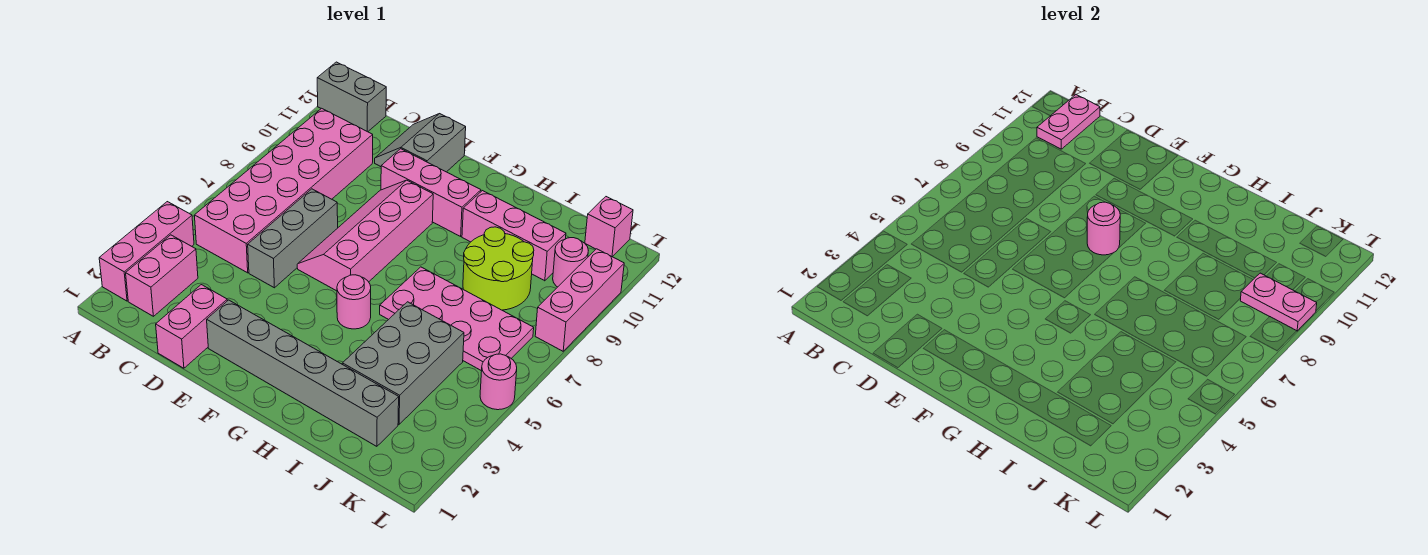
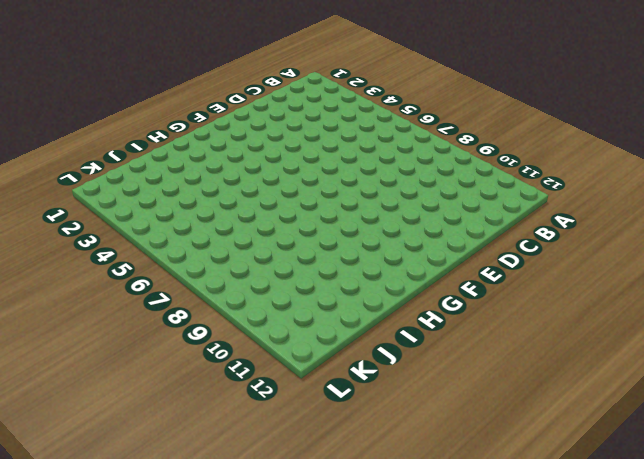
none -> pink brick A2:A4 level 1
none -> grey brick A12:B12 level 1
none -> pink brick B2:B3 level 1

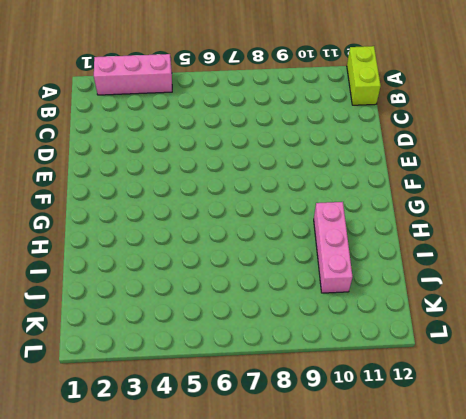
lime brick A12:B12 level 1 -> grey brick A12:B12 level 1
none -> pink brick B2:B3 level 1
none -> pink brick B5:C10 level 1
none -> pink brick D1:D2 level 1

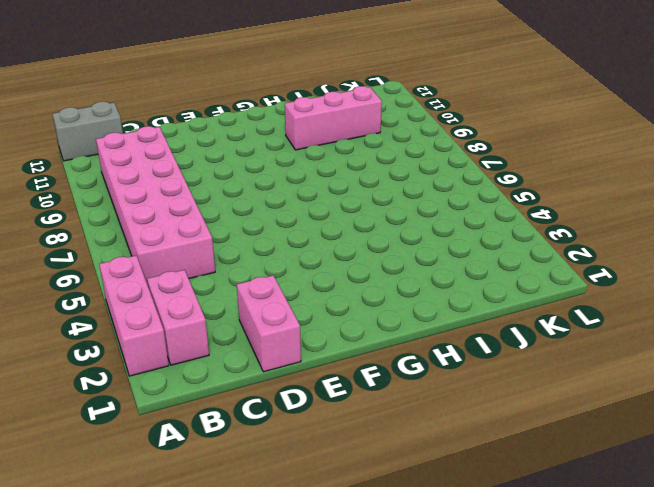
none -> grey brick D5:D7 level 1
none -> grey slope D11:E12 level 1 top E
none -> grey brick E2:J2 level 1

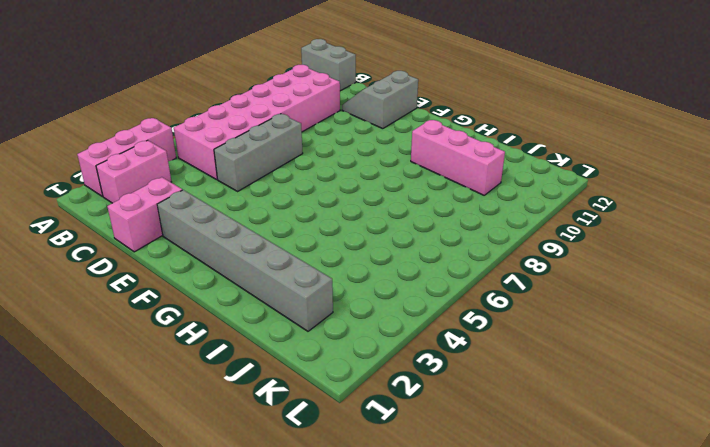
none -> pink slope E6:F9 level 1 top F
none -> pink brick E10:G10 level 1
none -> pink round brick G5 level 1

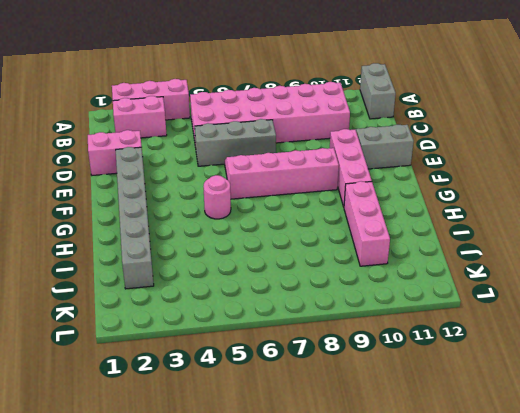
none -> pink plate H6:K7 level 1
none -> grey brick I3:J5 level 1
none -> lime round brick I8:J9 level 1

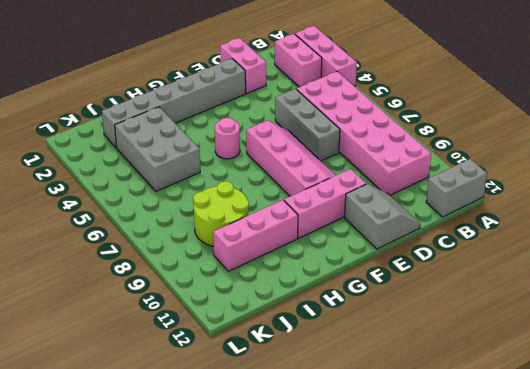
none -> pink plate H6:K7 level 1
none -> pink round brick K10 level 1
none -> pink brick K12 level 1

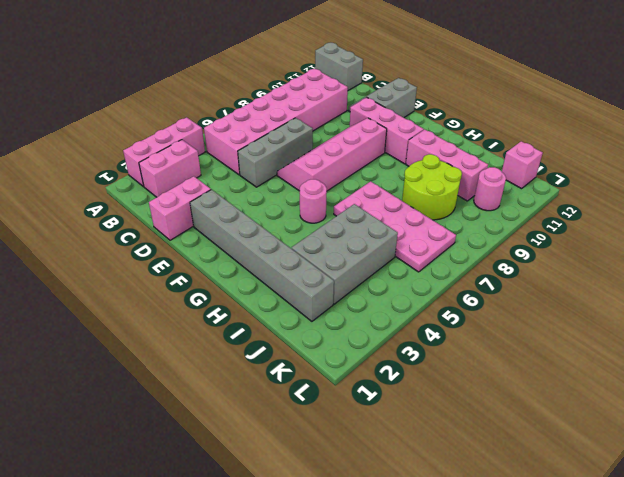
none -> pink round brick L5 level 1
none -> pink brick L8:L10 level 1
none -> pink plate B11:B12 level 2

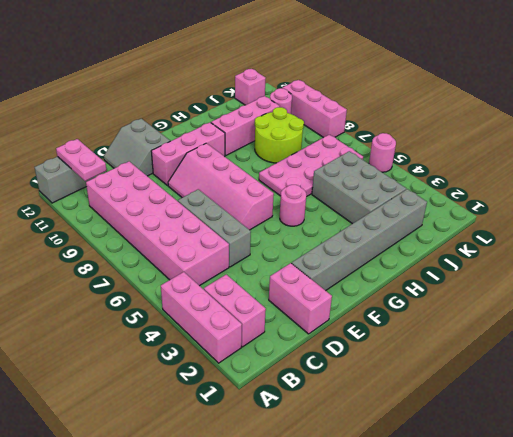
none -> pink round brick F8 level 2
none -> pink plate K9:L9 level 2

